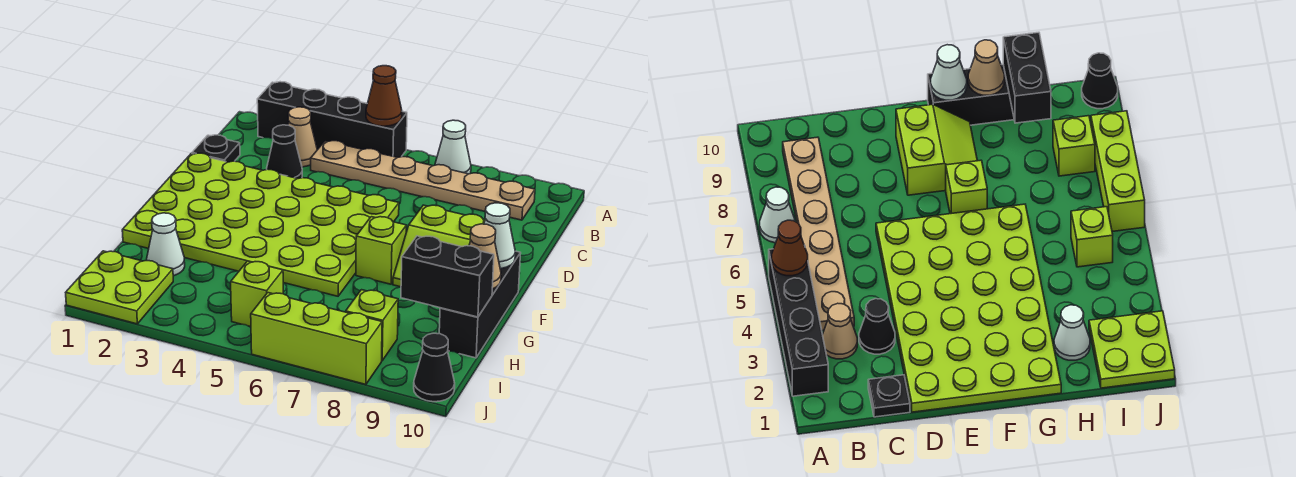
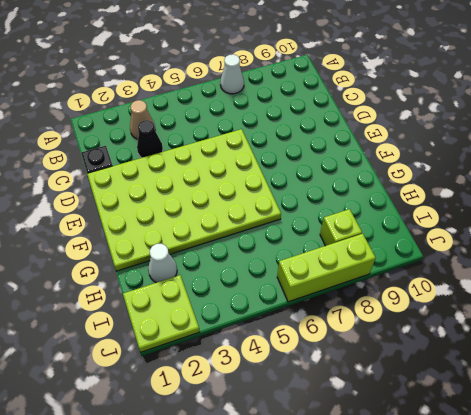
none -> black brick A2:A5 level 1
none -> tan plate B4:B9 level 1
none -> lime slope E8:F9 level 1 top E

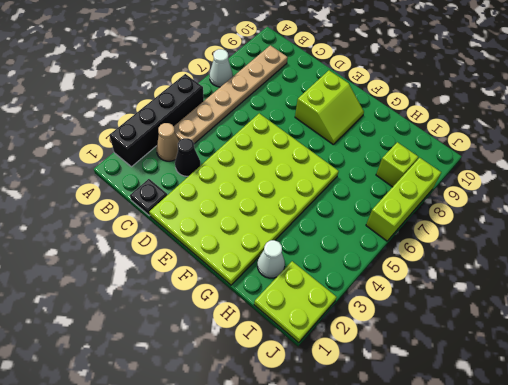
none -> lime brick F7 level 1
none -> black brick F10:H10 level 1
none -> lime brick I5 level 1

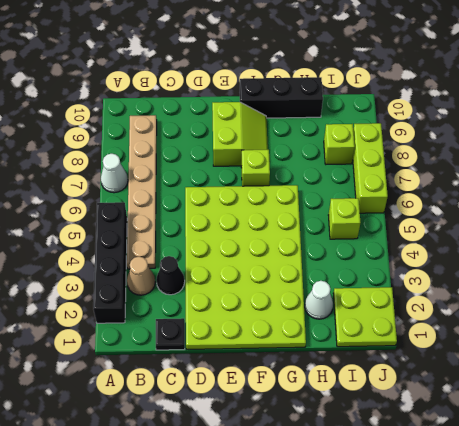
none -> black cone J10 level 1
none -> brown cone A5 level 2
none -> white cone F10 level 2

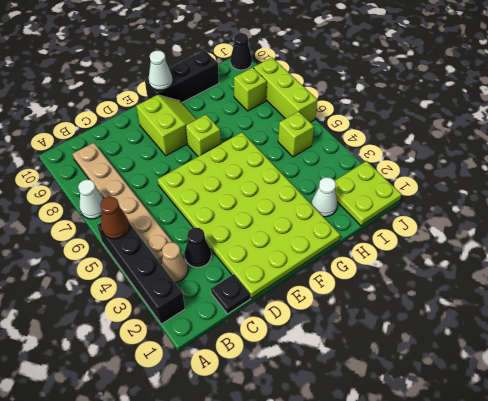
none -> tan cone G10 level 2
none -> black brick H9:H10 level 2

